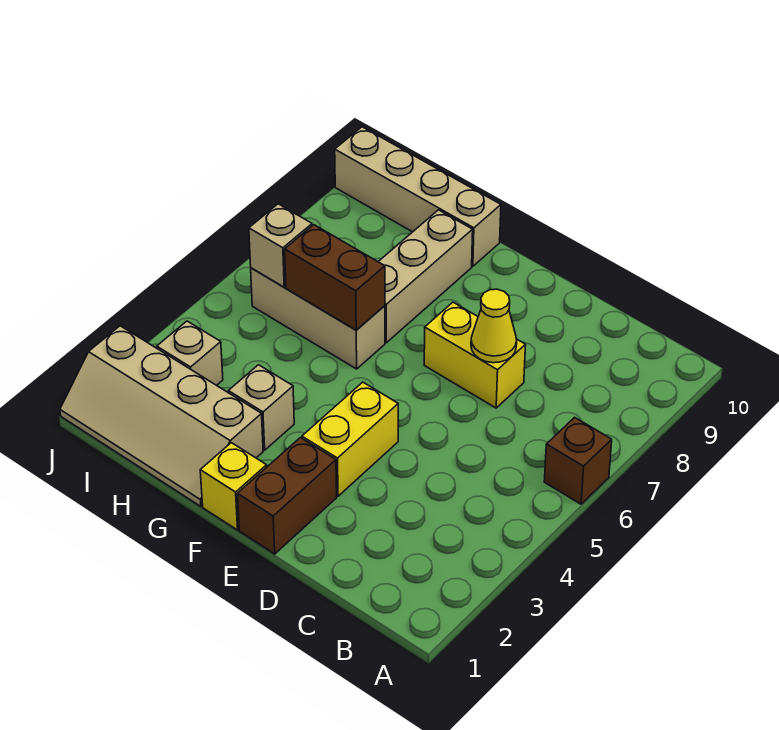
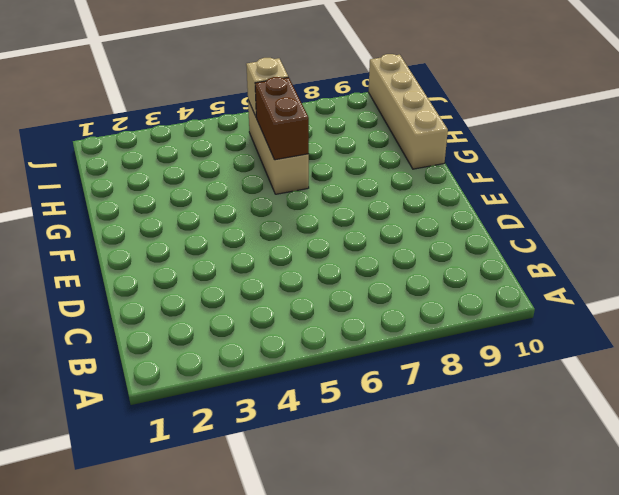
none -> brown brick A6 level 1
none -> yellow brick D7:E7 level 1
none -> brown brick E1:E2 level 1

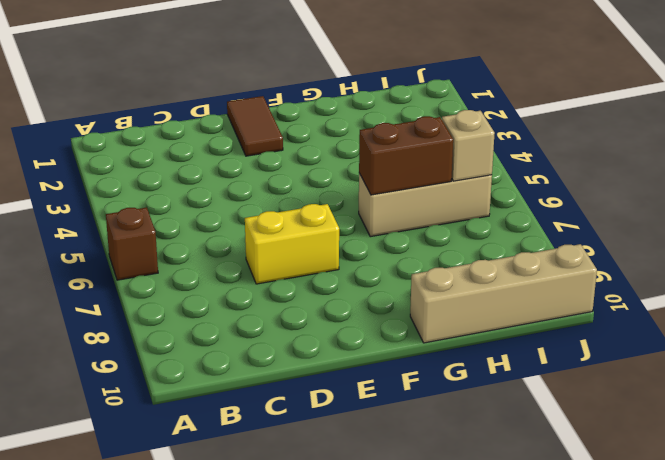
brown tile E1:E2 level 1 -> brown brick E1:E2 level 1
none -> yellow brick E3:E4 level 1
none -> yellow brick F1 level 1
none -> tan slope G1:J2 level 1 top 2

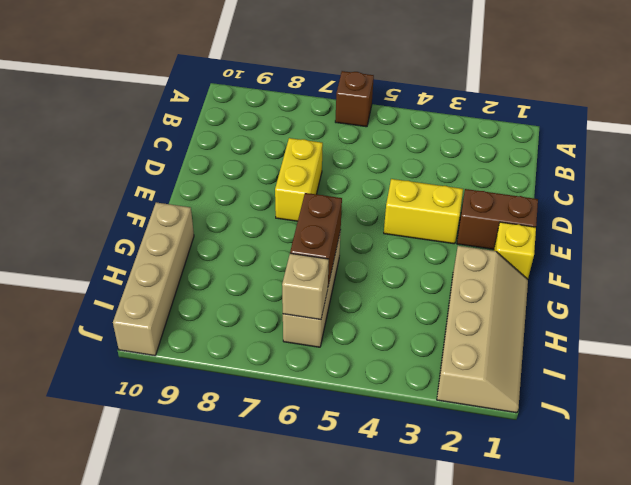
none -> tan brick G3 level 1
none -> tan brick G7:G9 level 1
none -> tan brick I3 level 1

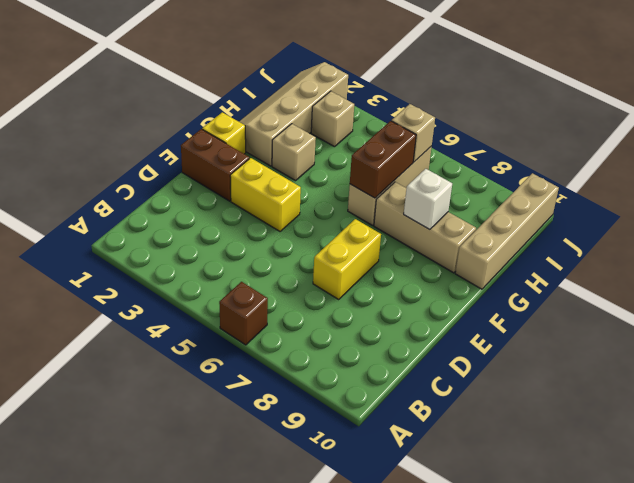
white brick G8 level 2 -> none
none -> yellow cone D7 level 2

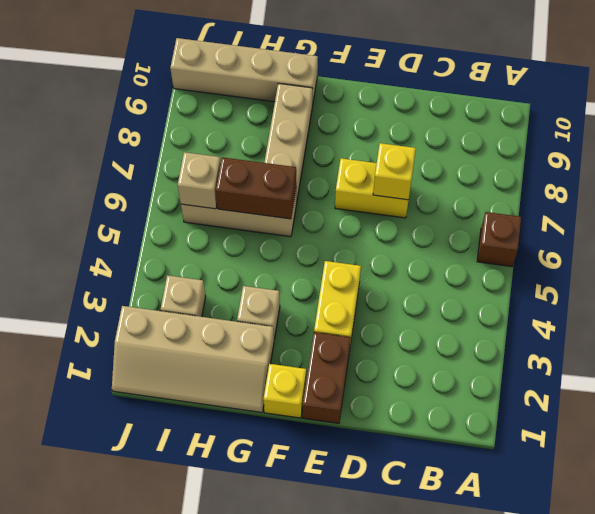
yellow brick D7 level 2 -> yellow cone D7 level 2

